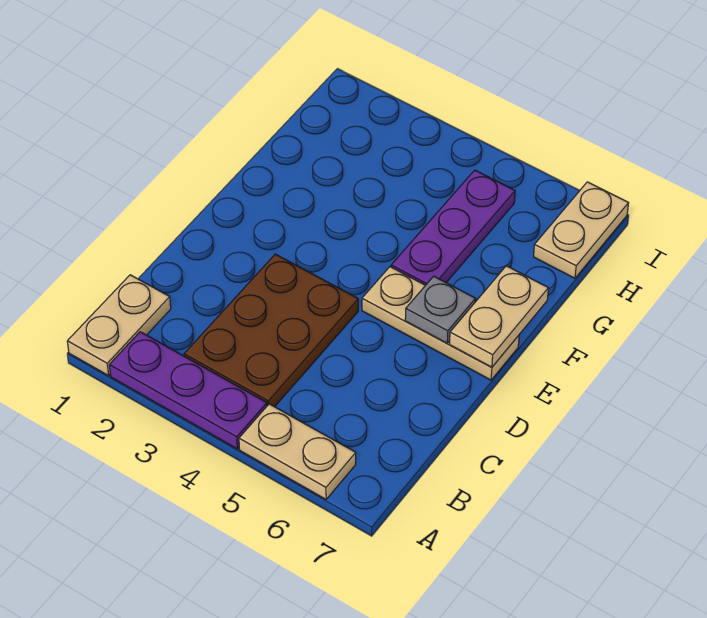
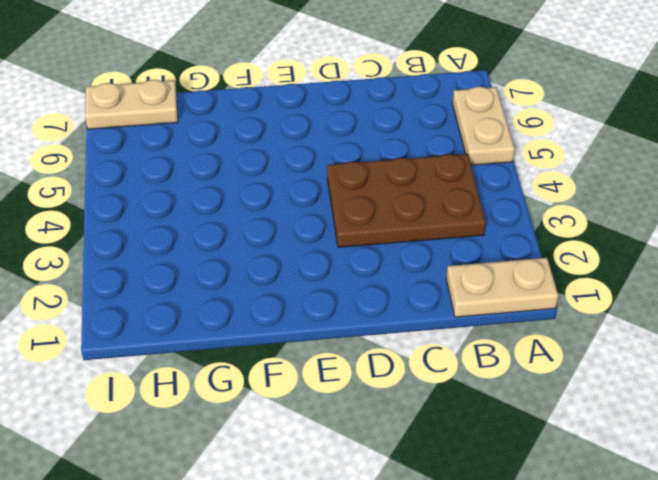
none -> purple plate A2:A4 level 1
none -> tan plate E5:E7 level 1

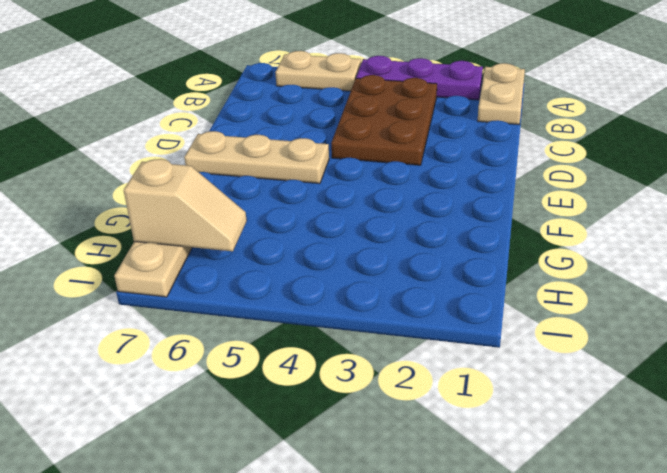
tan slope H6:H7 level 2 top 7 -> none
none -> purple plate F5:H5 level 1
none -> grey plate E6 level 2

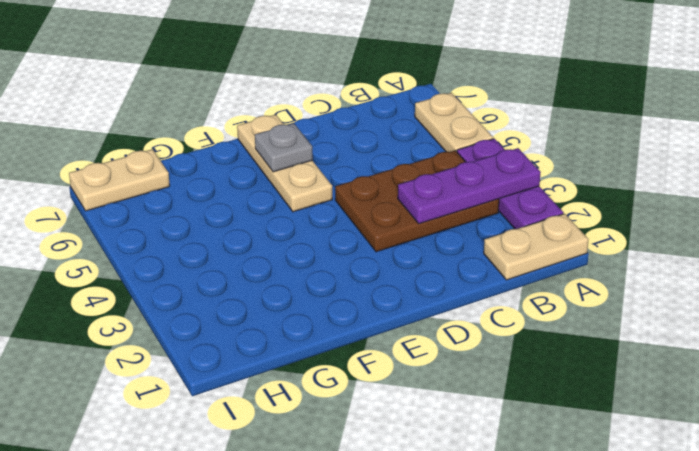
purple plate A3:C3 level 2 -> purple plate F5:H5 level 1
none -> tan plate E7:F7 level 2

